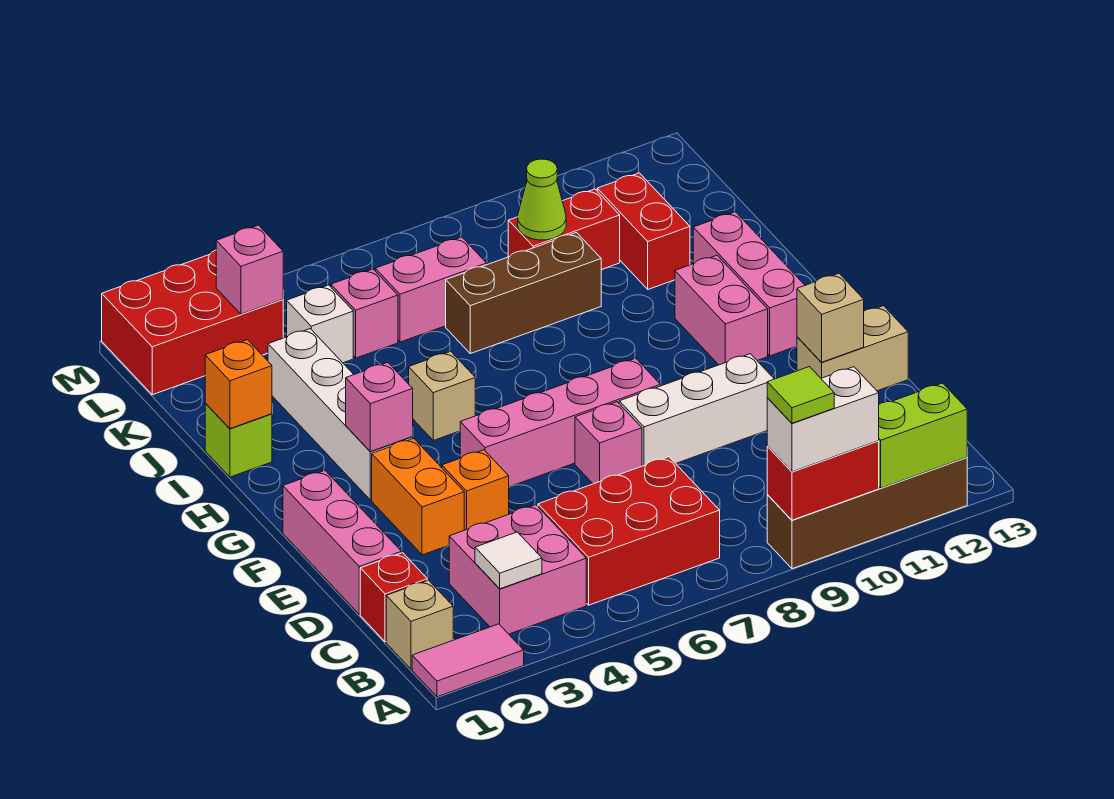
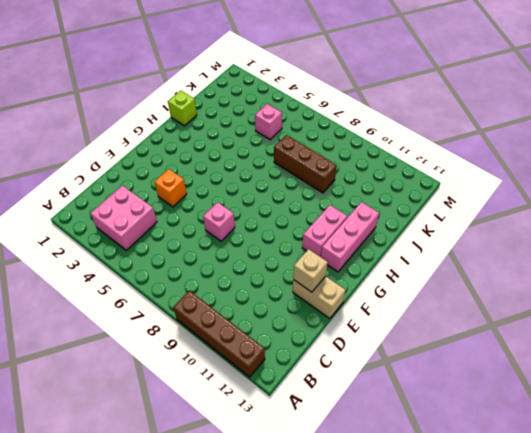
none -> pink tile A1:A2 level 1
none -> tan brick B1 level 1
none -> red brick B5:C7 level 1
none -> red brick C1 level 1

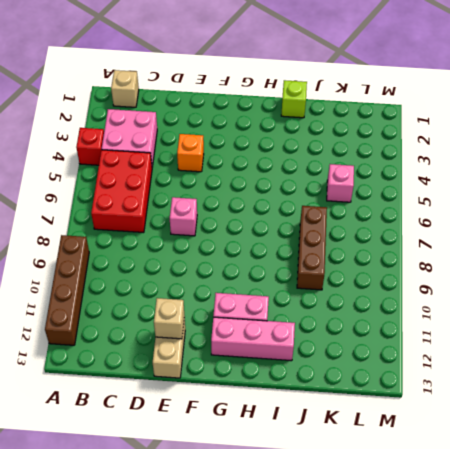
red brick A4 level 1 -> red brick C1 level 1
none -> pink tile A1:A2 level 1
none -> pink brick D1:F1 level 1
none -> orange brick E3:F3 level 1
none -> white brick E8:E10 level 1

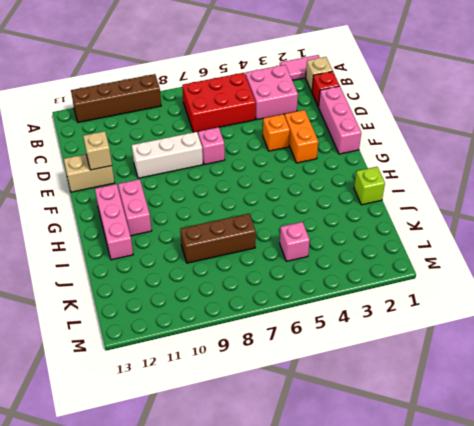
none -> pink brick F5:F8 level 1
none -> white brick G3:J3 level 1
none -> tan brick H5 level 1
none -> red brick J11:K11 level 1

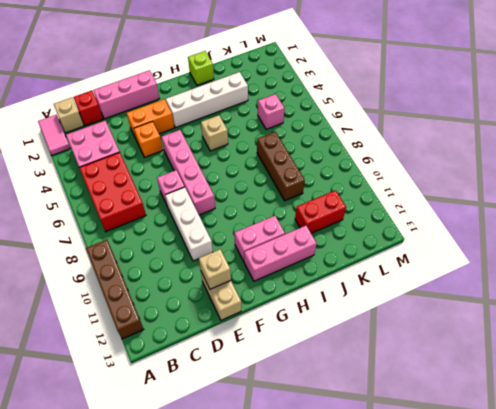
none -> white brick K4 level 1
none -> pink brick K6:K7 level 1
none -> red brick K9:K10 level 1
none -> red brick L1:M3 level 1

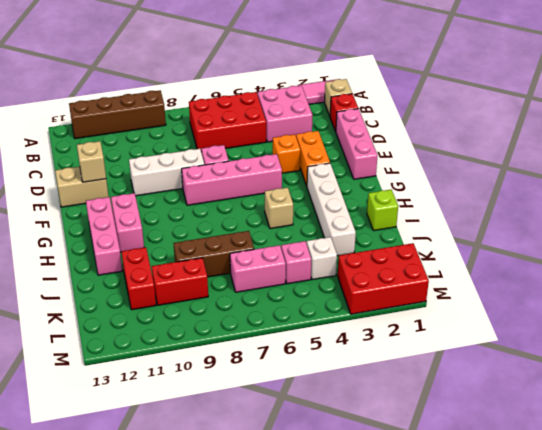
none -> red brick A9:A10 level 2
none -> lime brick A11:A12 level 2
none -> white tile B3 level 2
none -> pink brick G3 level 2

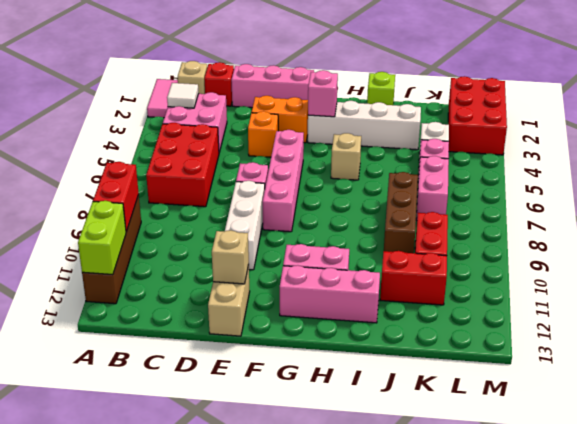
none -> orange brick I1 level 2
none -> lime cone K9 level 2
none -> pink brick L3 level 2
none -> white brick A9:A10 level 3

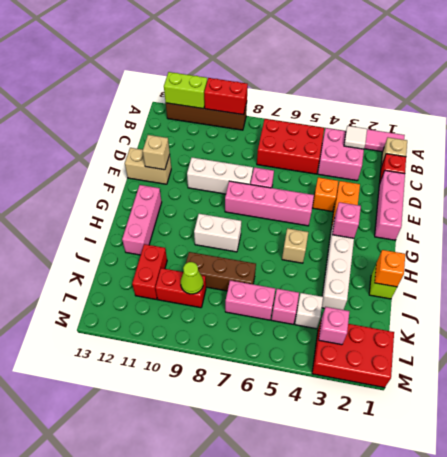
white brick H8:H9 level 1 -> white brick A9:A10 level 3
none -> pink brick G11:H11 level 1
none -> lime tile A9 level 4

